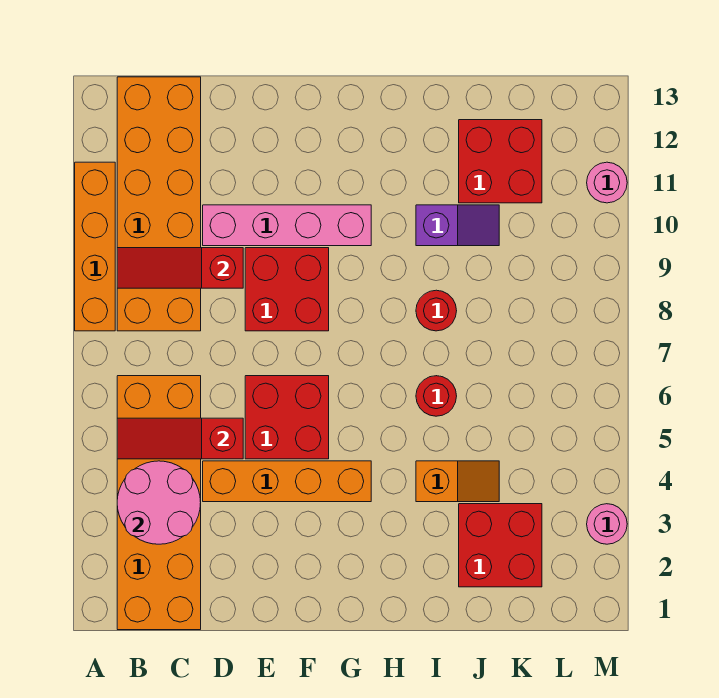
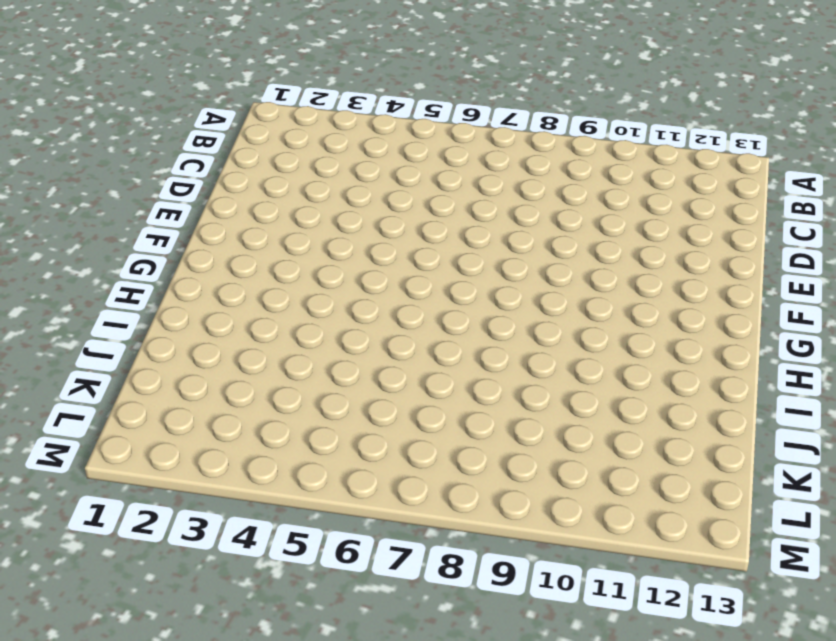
none -> orange brick A8:A11 level 1
none -> orange brick B1:C6 level 1
none -> orange brick B8:C13 level 1

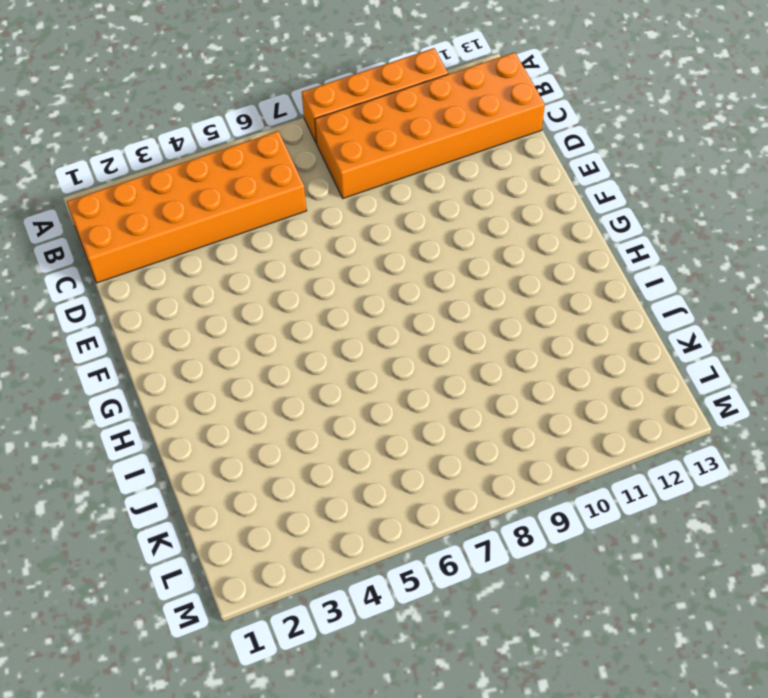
none -> orange brick D4:G4 level 1
none -> pink brick D10:G10 level 1
none -> red brick E5:F6 level 1

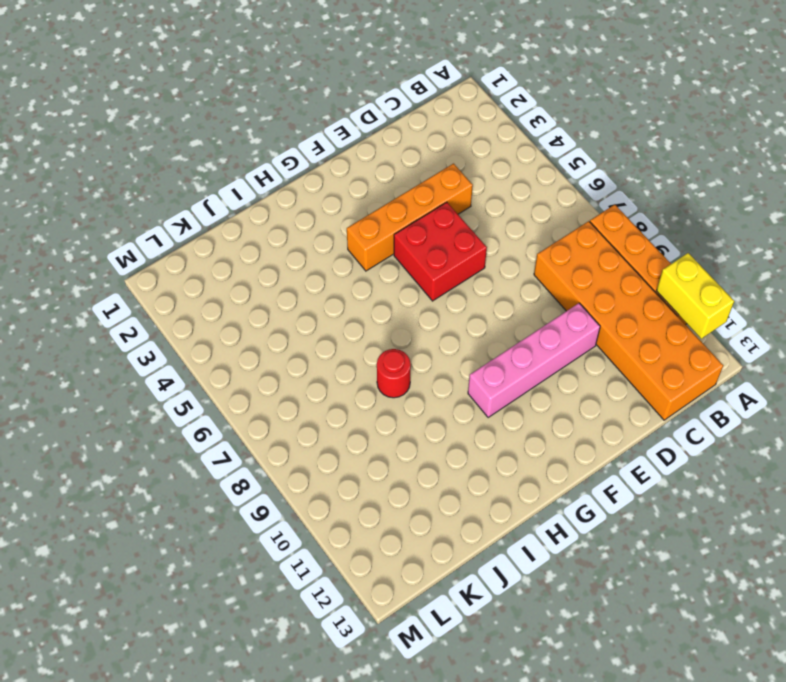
yellow brick A11:A12 level 2 -> none
none -> orange brick B1:C6 level 1
none -> red brick E8:F9 level 1
none -> orange slope I4:J4 level 1 top I

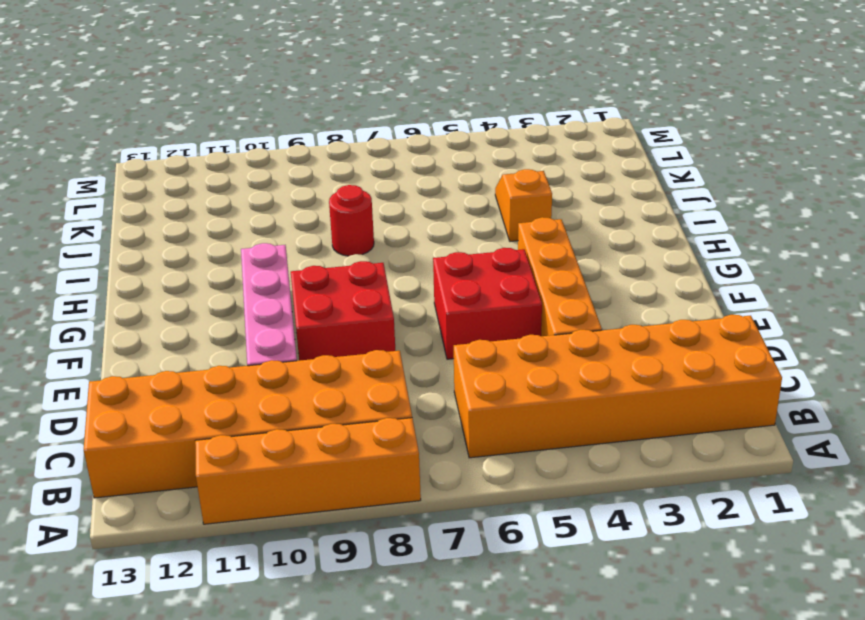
none -> red round brick I6 level 1
none -> purple slope I10:J10 level 1 top I
none -> red brick J2:K3 level 1

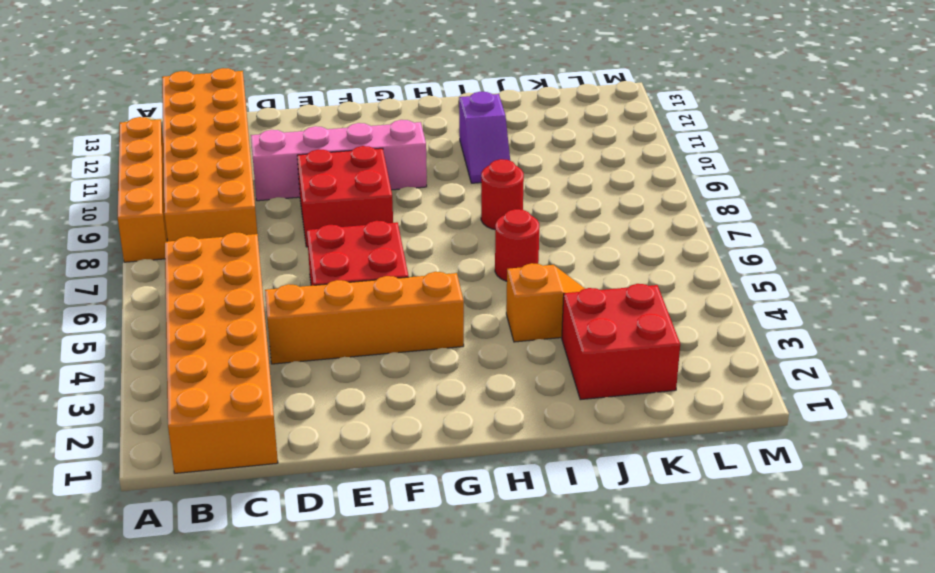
purple slope I10:I11 level 1 top 11 -> purple slope I10:J10 level 1 top I
none -> red brick J11:K12 level 1
none -> pink round brick M3 level 1
none -> pink round brick M11 level 1

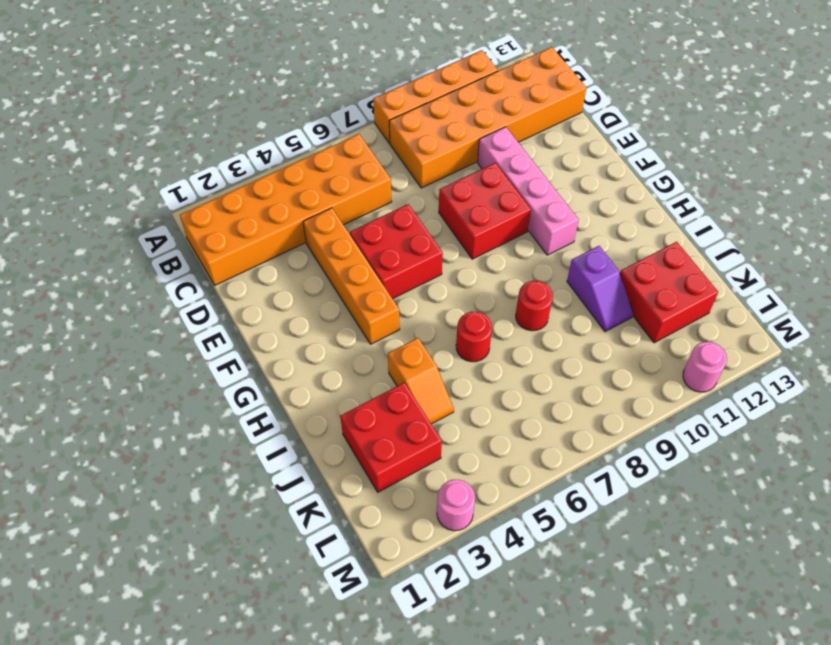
none -> pink round brick B3:C4 level 2
none -> red slope B5:D5 level 2 top D
none -> red slope B9:D9 level 2 top D

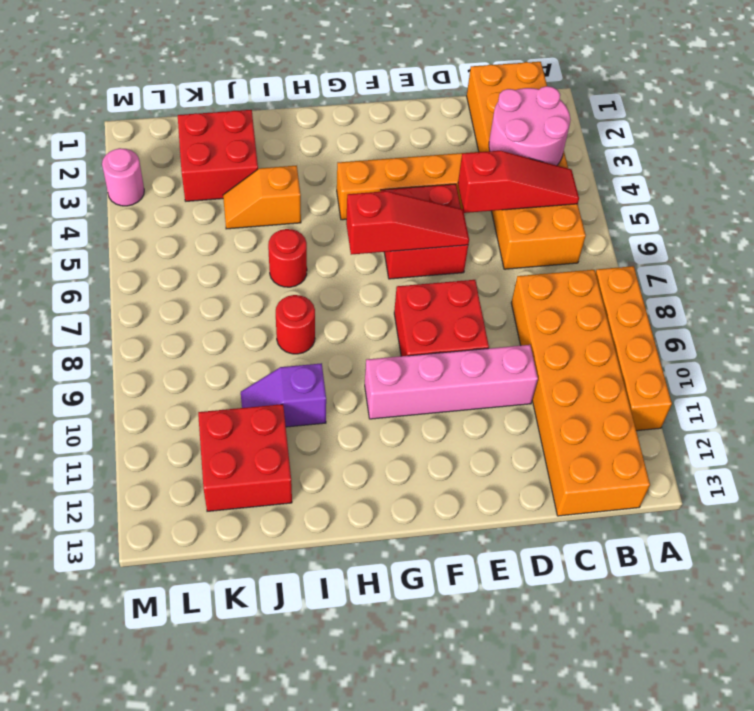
red slope E6:G6 level 2 top G -> red slope B9:D9 level 2 top D
none -> pink round brick M11 level 1

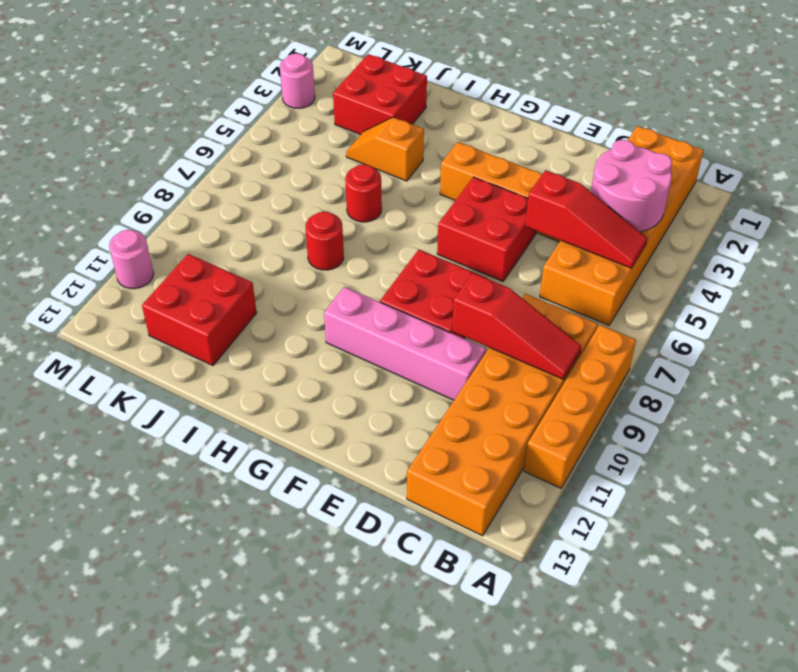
none -> purple slope I10:J10 level 1 top I

